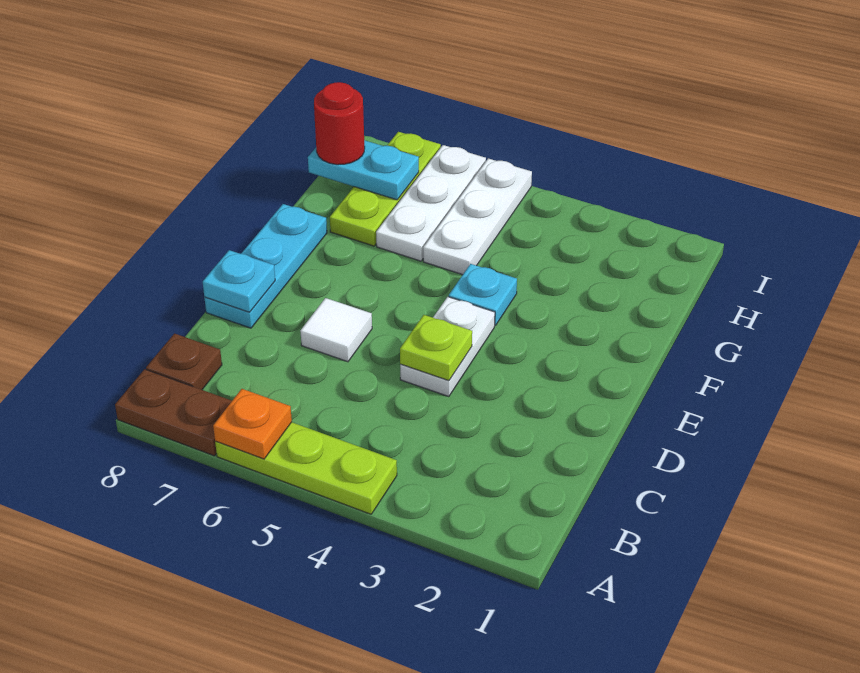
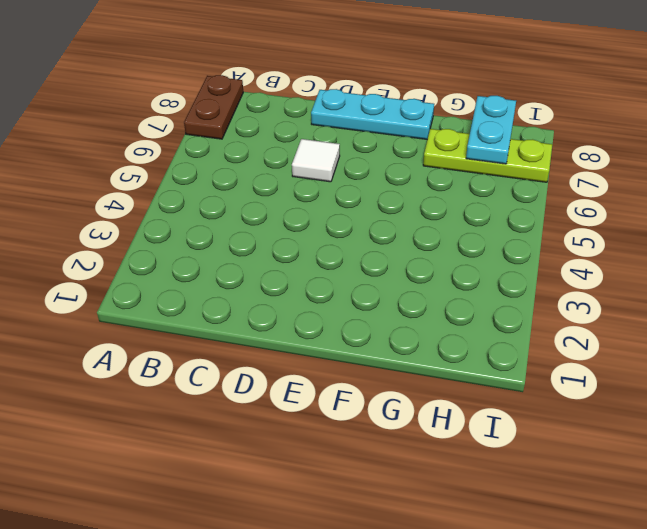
none -> lime plate A4:A6 level 1
none -> brown plate B8 level 1
none -> white plate D4:E4 level 1

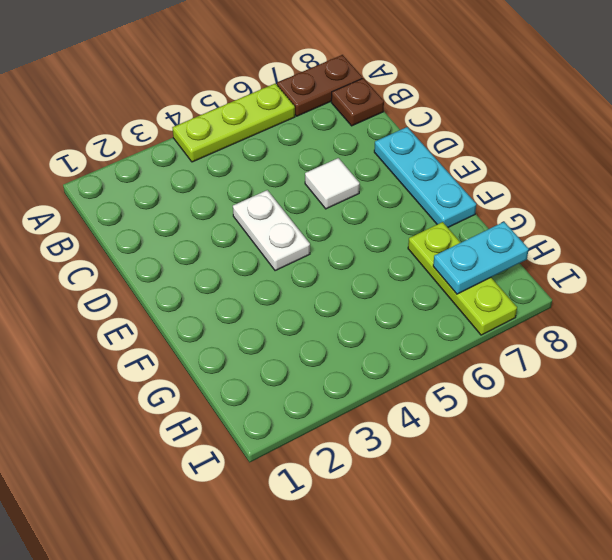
none -> cyan plate F4 level 1
none -> white plate G5:I5 level 1
none -> white plate G6:I6 level 1

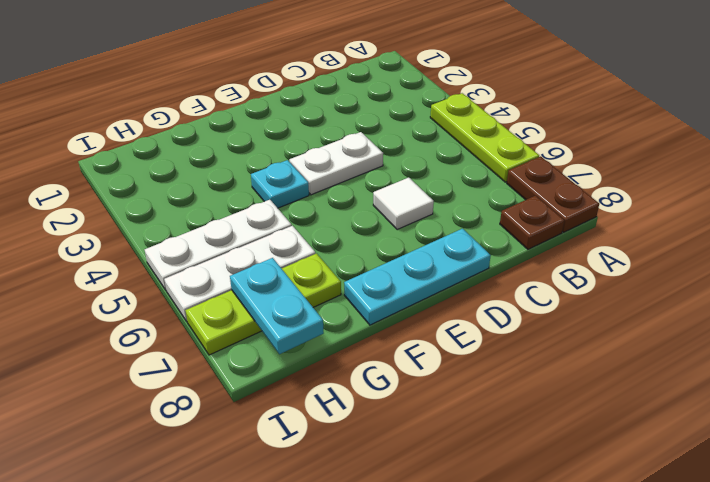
none -> orange plate A6 level 2
none -> lime plate D4 level 2
none -> cyan plate D8 level 2

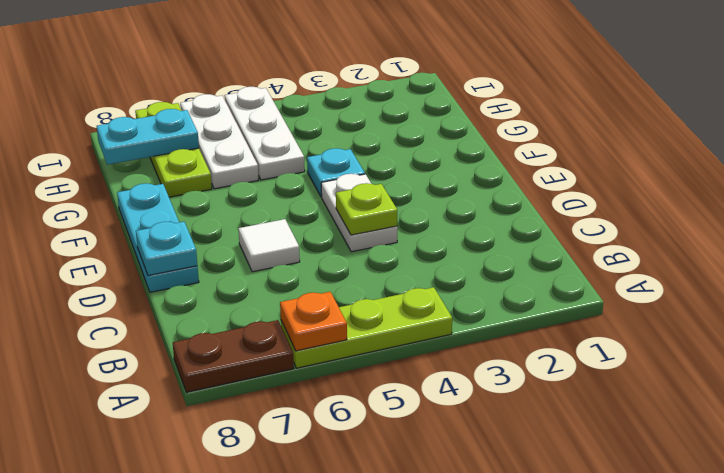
none -> brown plate B8 level 1
none -> red round brick H8 level 3

